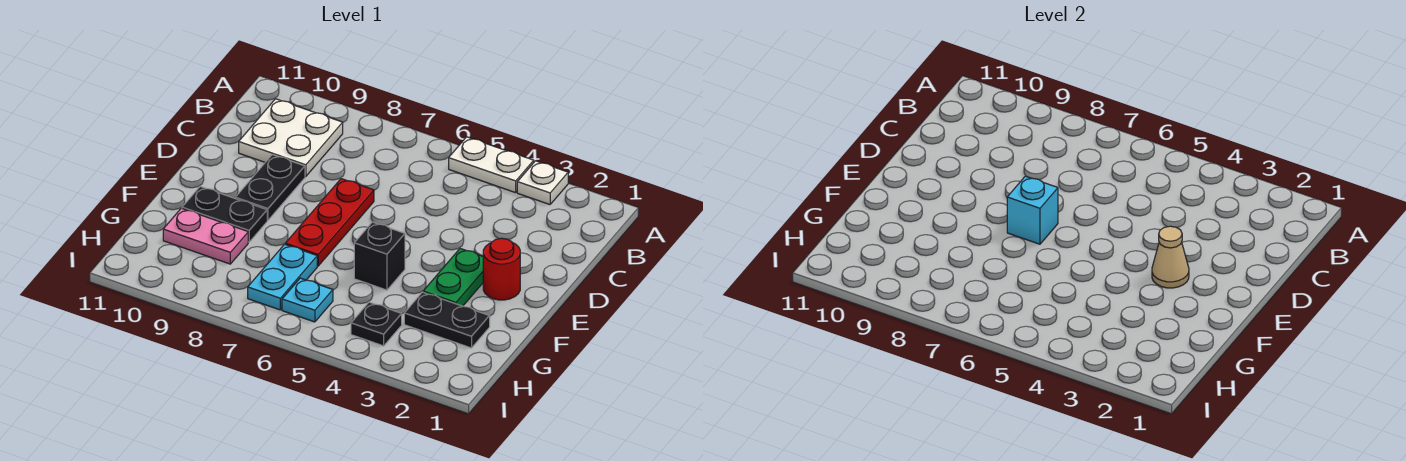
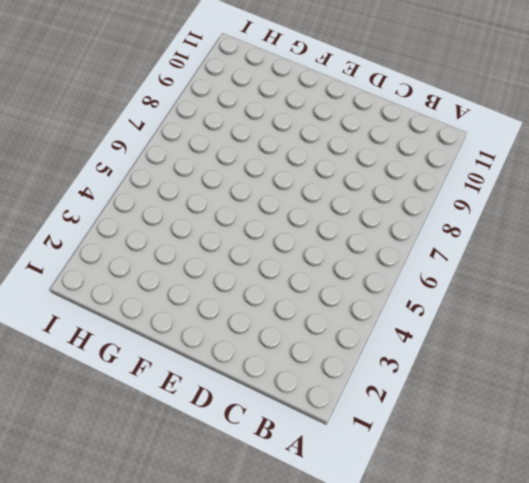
none -> white plate A3 level 1
none -> white plate A4:A5 level 1
none -> white plate B9:C10 level 1

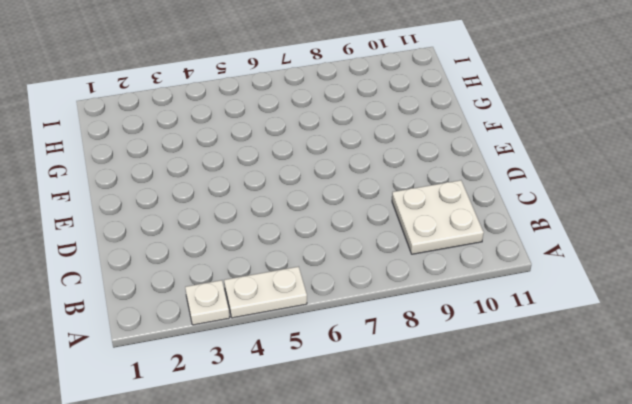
none -> red plate D7:F7 level 1
none -> black plate D9:E9 level 1
none -> red round brick E2 level 1

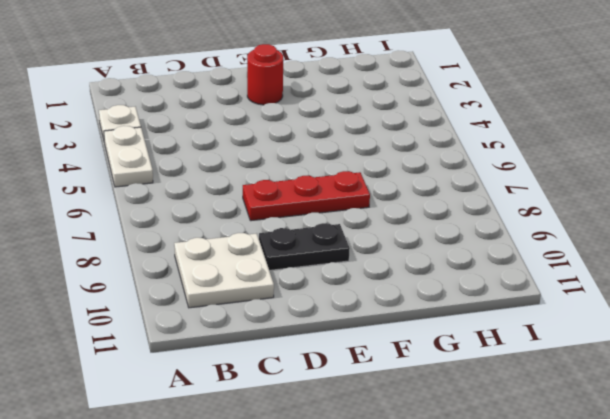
none -> green plate E3:F3 level 1
none -> black brick F5 level 1
none -> black plate F9:F10 level 1

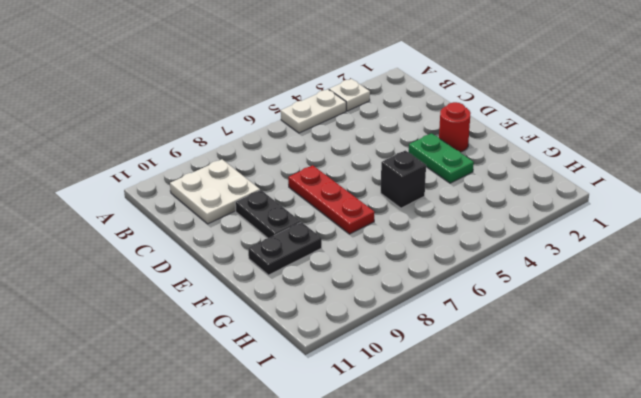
none -> black plate G2:G3 level 1
none -> cyan plate G7:H7 level 1
none -> pink plate G9:G10 level 1

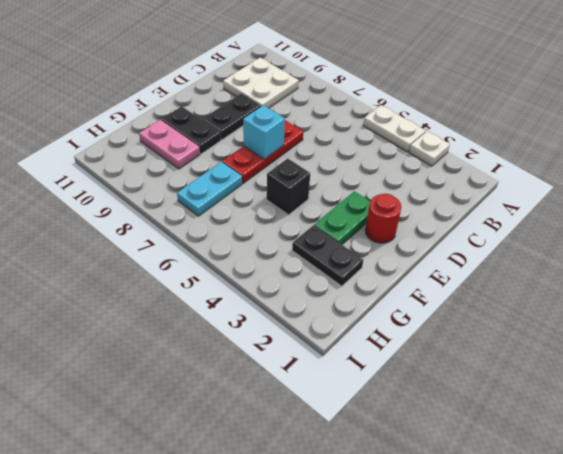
none -> black plate H4 level 1
none -> cyan plate H6 level 1
none -> tan cone E3 level 2

